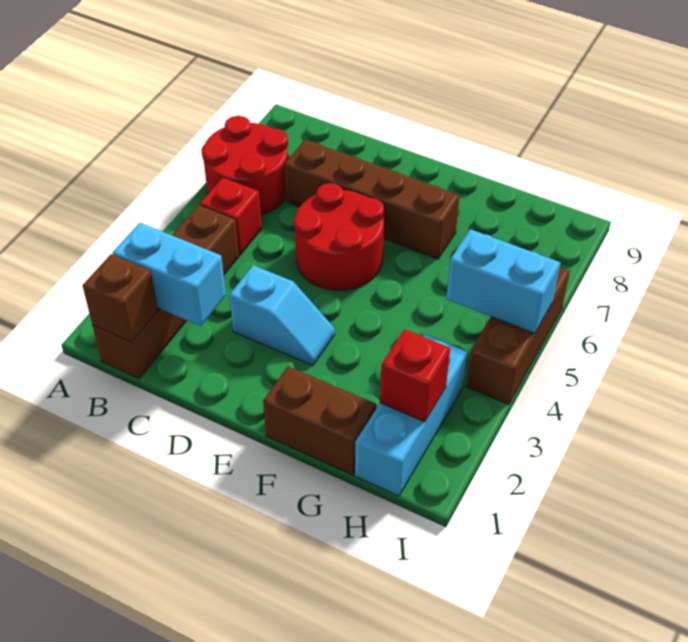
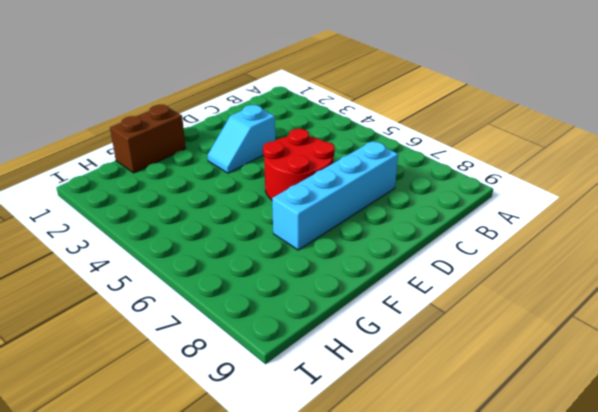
cyan brick C7:F7 level 1 -> brown brick C7:F7 level 1
none -> red round brick A6:B7 level 1
none -> brown brick B1:B4 level 1
none -> red brick B5 level 1

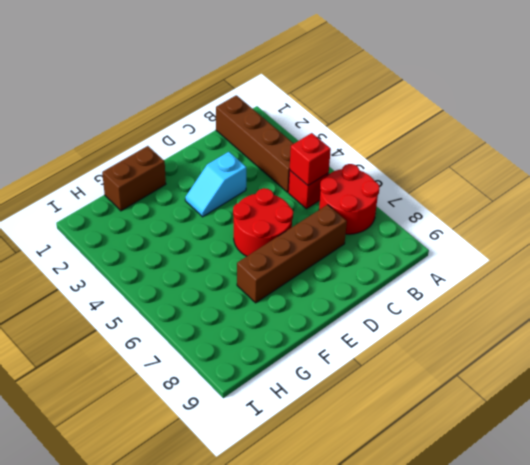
red brick B5 level 2 -> red brick H2 level 2
none -> cyan brick H1:H3 level 1
none -> brown brick I4:I6 level 1
none -> brown brick B1 level 2

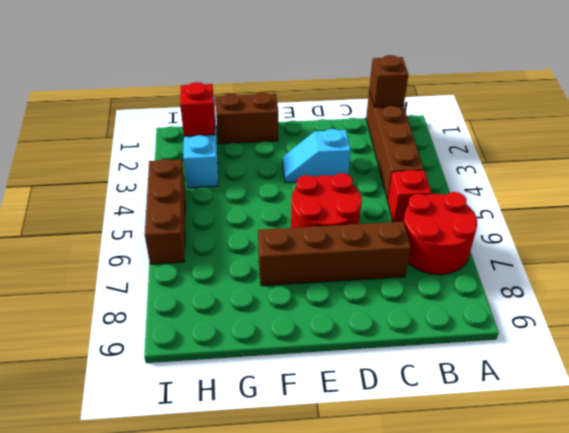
none -> cyan brick B2:C2 level 2
none -> cyan brick H5:I5 level 2

